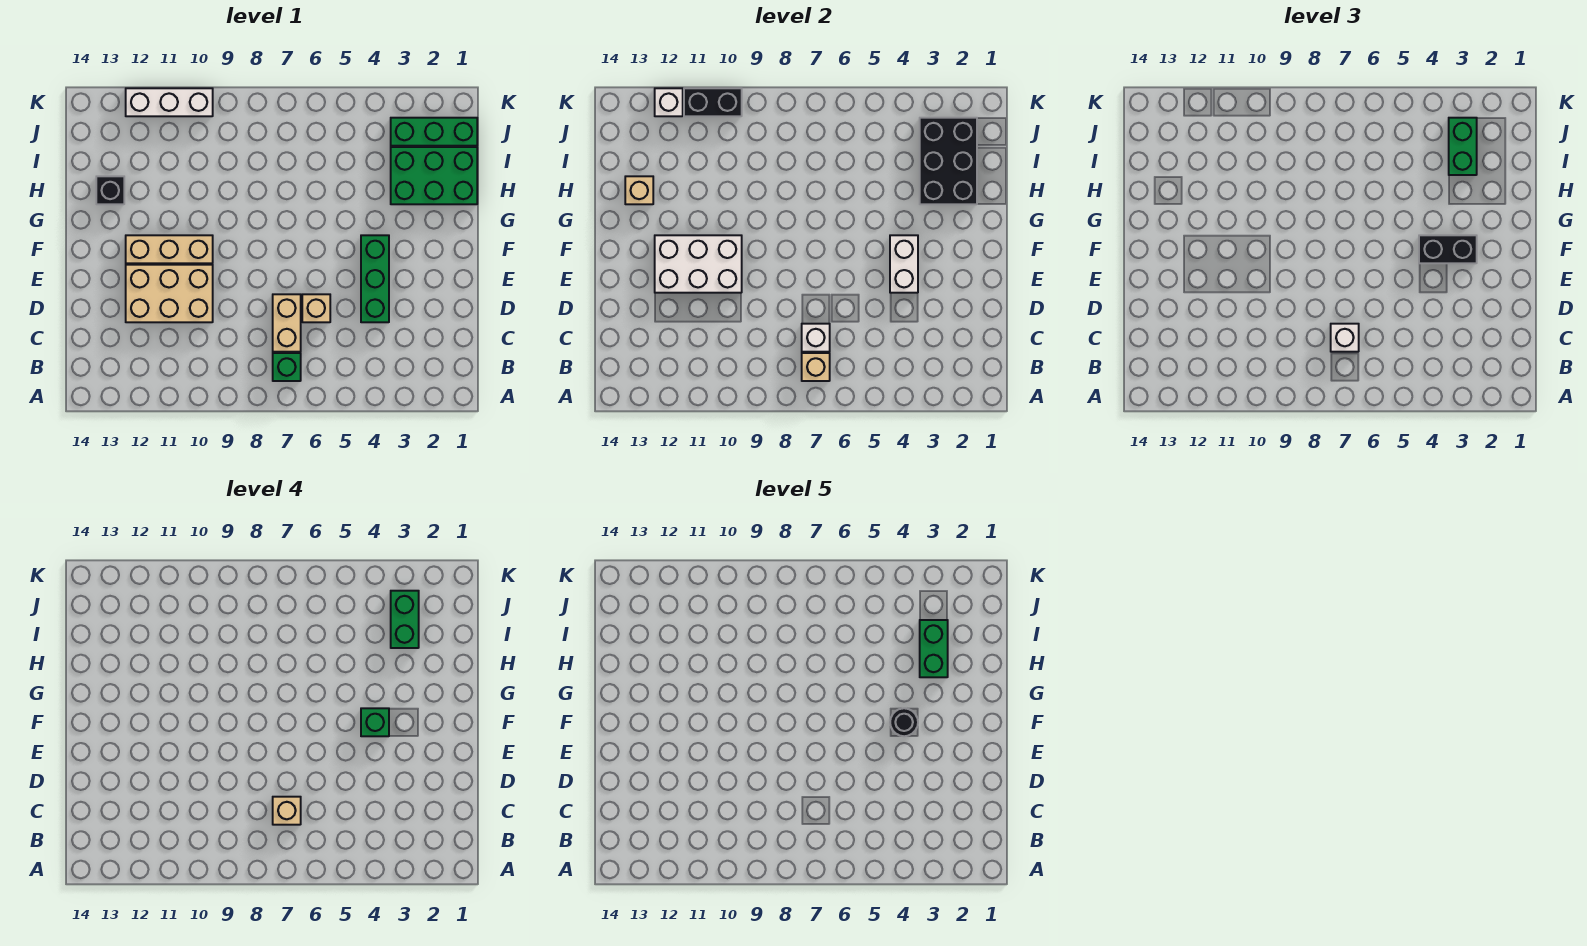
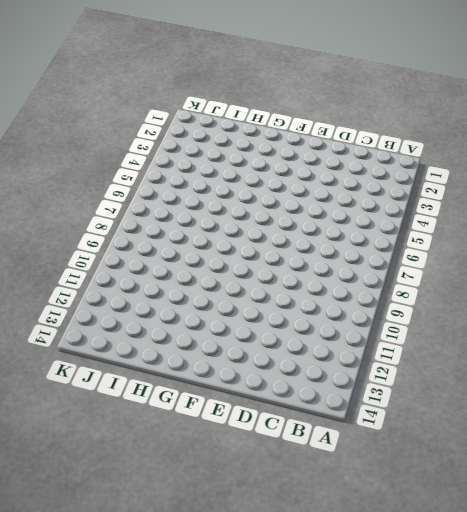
none -> green brick B7 level 1
none -> tan brick C7:D7 level 1
none -> green brick D4:F4 level 1

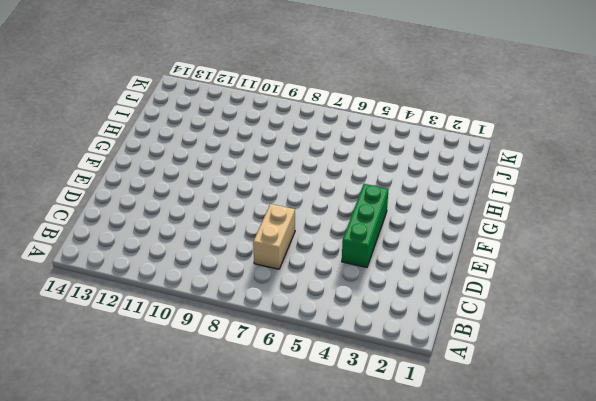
none -> green brick B7 level 1
none -> tan brick D6 level 1
none -> tan brick D10:E12 level 1

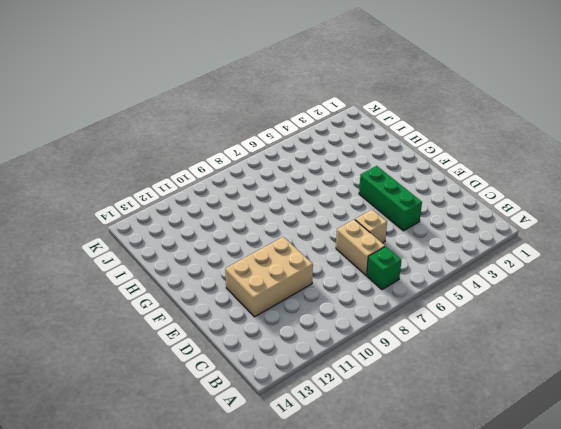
none -> tan brick F10:F12 level 1
none -> green brick H1:I3 level 1
none -> black brick H13 level 1

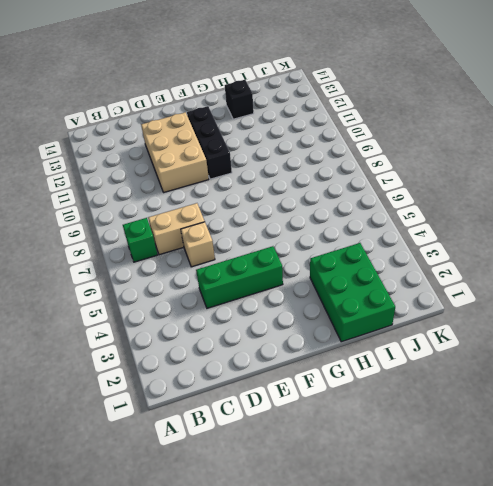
black brick F10:F12 level 1 -> tan brick F10:F12 level 1
none -> green brick J1:J3 level 1
none -> white brick K10:K12 level 1
none -> tan brick B7 level 2

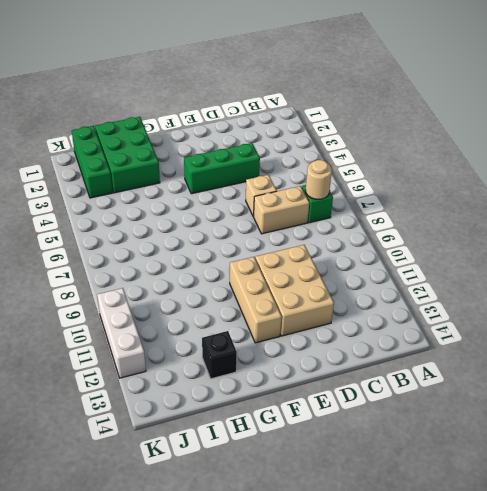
tan round brick B7 level 2 -> tan brick B7 level 2
none -> white brick C7 level 2
none -> white brick E4:F4 level 2
none -> white brick E10:F12 level 2

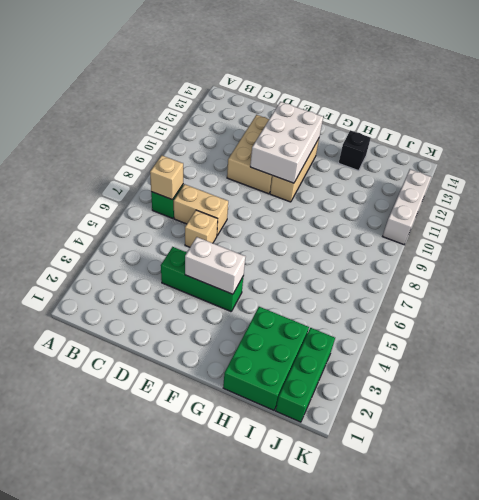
none -> white brick C7 level 2
none -> black brick H2:J3 level 2
none -> tan brick H13 level 2

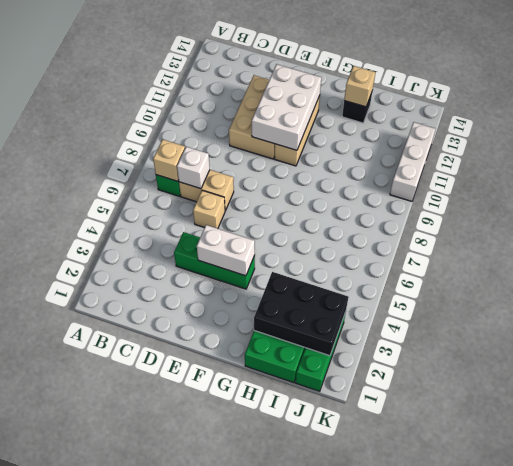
none -> black brick K10:K11 level 2
none -> white brick K12 level 2
none -> white brick C7 level 3

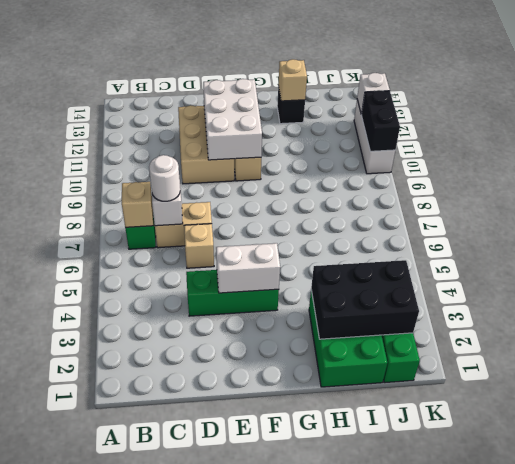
white round brick C7 level 3 -> white brick C7 level 3
none -> black brick F3:F4 level 3
none -> green brick I3:J3 level 3
none -> tan brick C7 level 4

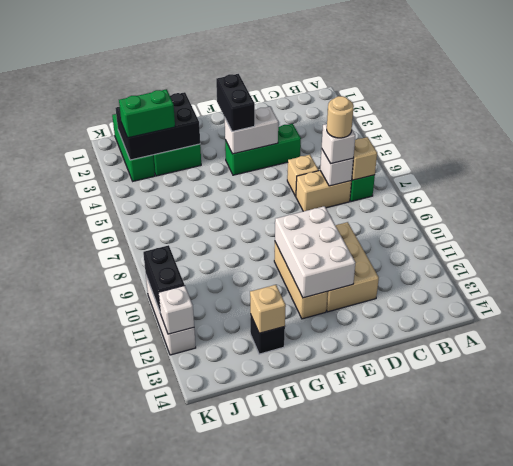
tan round brick C7 level 4 -> tan brick C7 level 4
none -> green brick F4 level 4
none -> green brick I3:J3 level 4
none -> black round brick F4 level 5

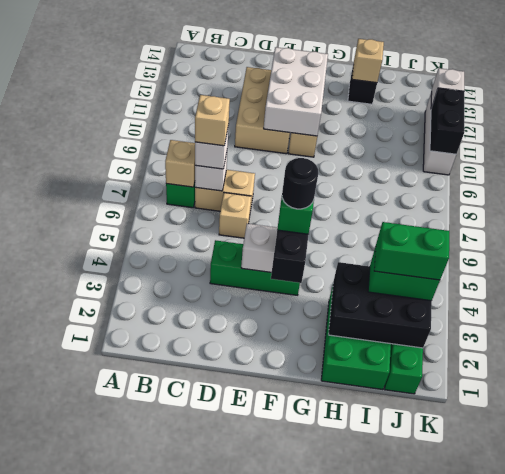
none -> green brick H3:I3 level 5

